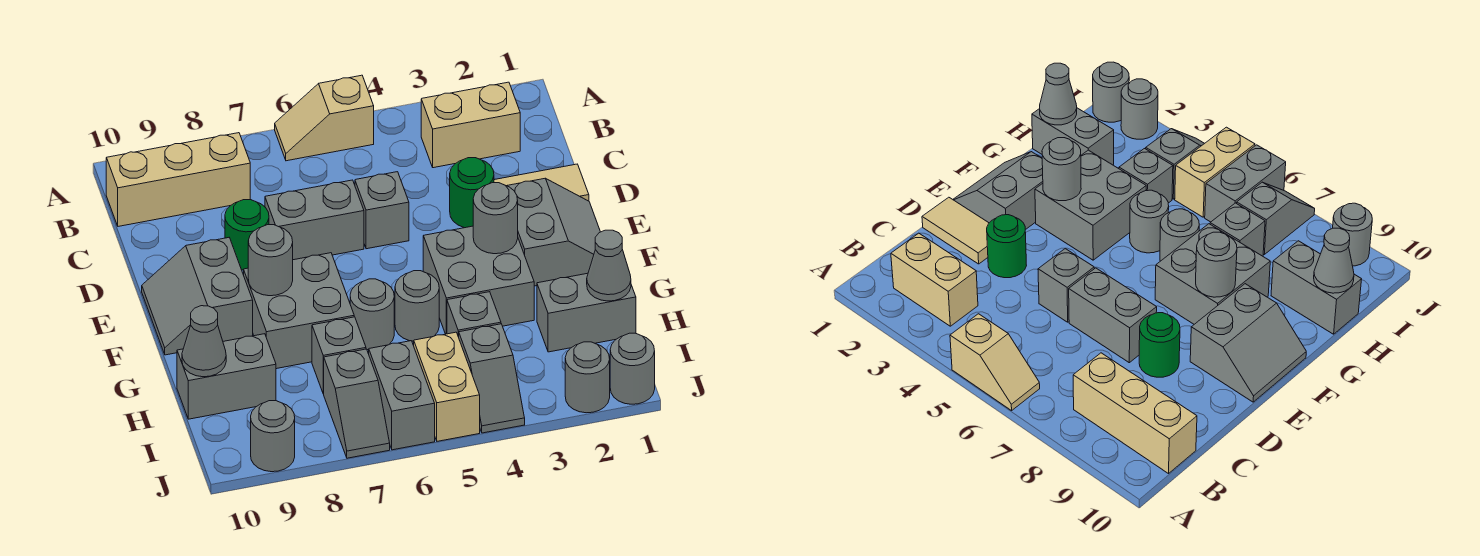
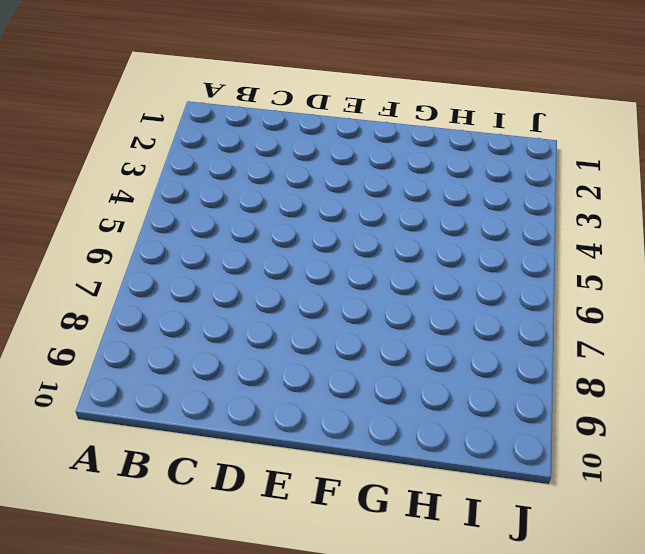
none -> tan slope A5:A6 level 1 top 5
none -> tan brick B2:B3 level 1
none -> tan brick B8:B10 level 1

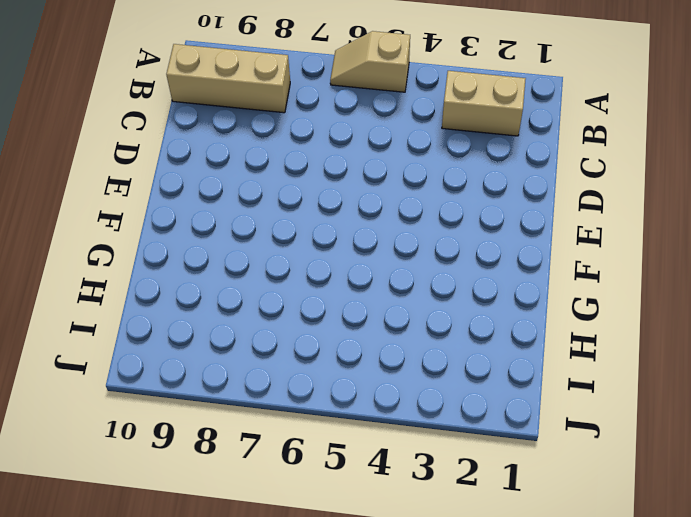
none -> tan tile D1:D2 level 1
none -> green round brick D3 level 1
none -> grey brick D5 level 1

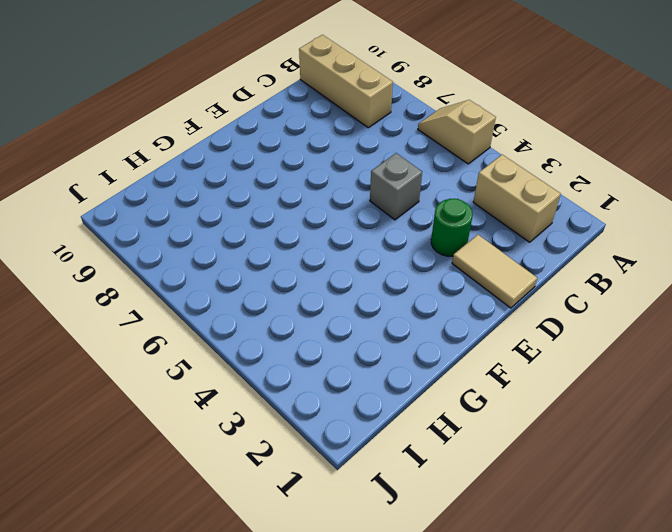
none -> grey brick D6:D7 level 1
none -> green round brick D8 level 1
none -> grey slope E1:F2 level 1 top 2

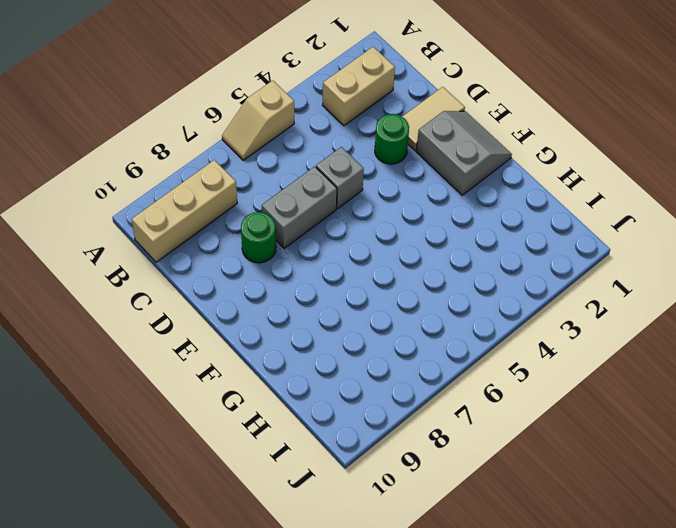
none -> grey slope E9:F10 level 1 top 9
none -> grey brick F3:G4 level 1
none -> grey brick F7:G8 level 1

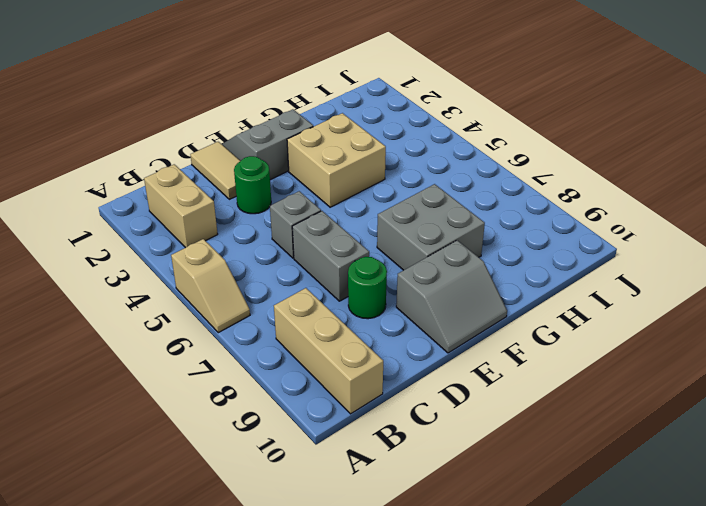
tan brick F3:G4 level 1 -> grey brick F3:G4 level 1
none -> grey round brick G5 level 1
none -> grey round brick G6 level 1
none -> grey brick H1:H2 level 1

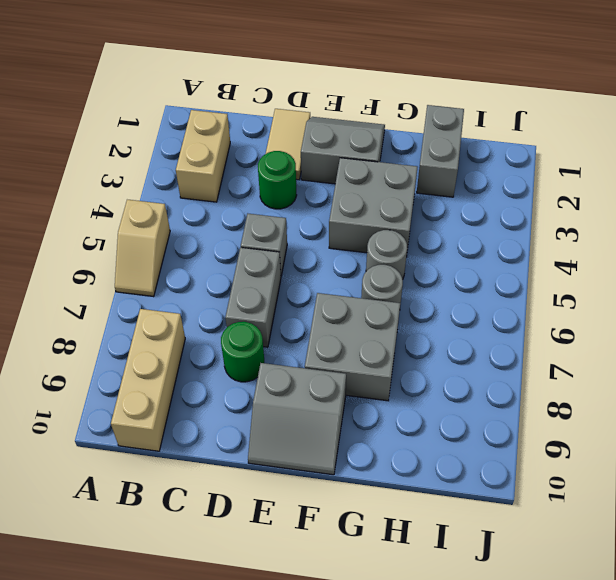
none -> grey brick H4 level 1
none -> grey brick H7 level 1
none -> grey brick H9:H10 level 1

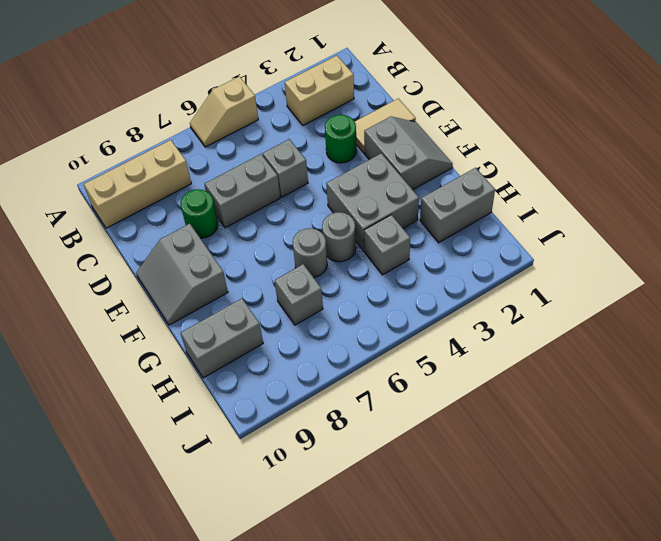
none -> grey brick F7:G8 level 1
none -> grey slope I4:J4 level 1 top I
none -> tan brick I5:J5 level 1

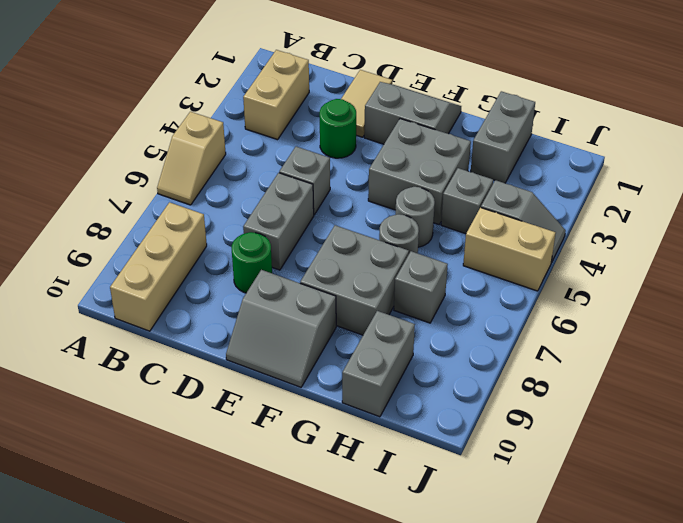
none -> grey brick I6:J6 level 1
none -> grey slope I7:J7 level 1 top I
none -> grey round brick J1 level 1

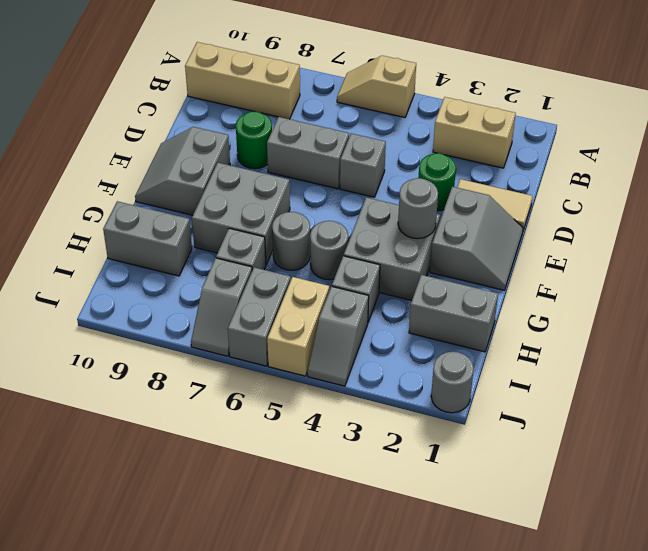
none -> grey round brick J2 level 1
none -> grey round brick J9 level 1
none -> grey round brick F8 level 2

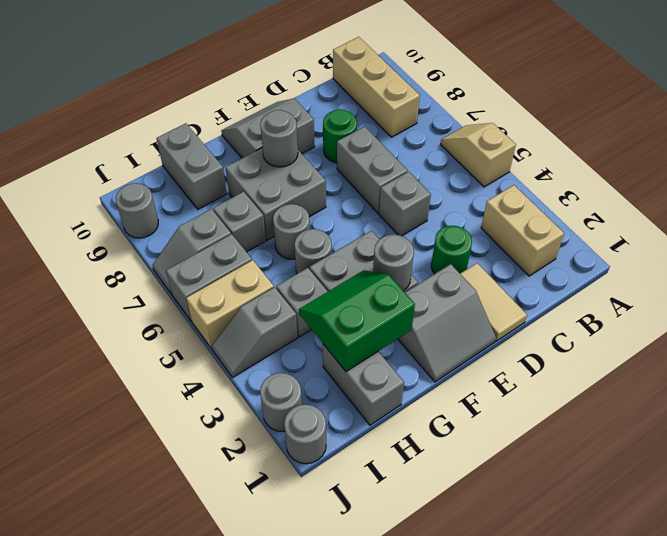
green slope G2:H3 level 2 top 2 -> none
none -> grey cone H1 level 2
none -> grey cone H10 level 2

